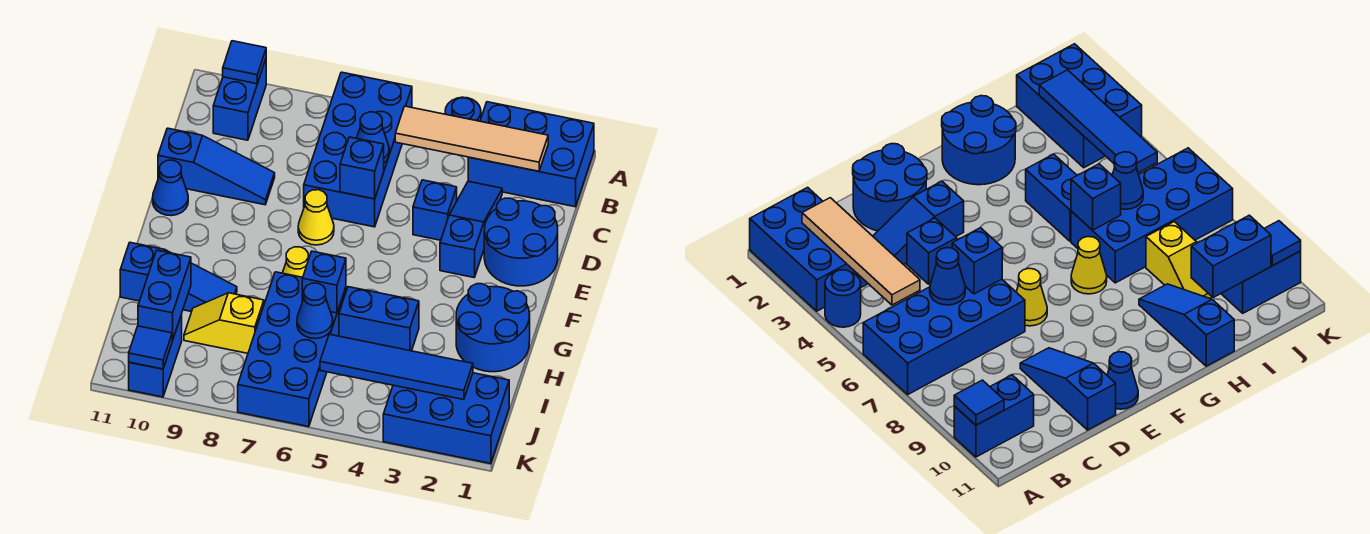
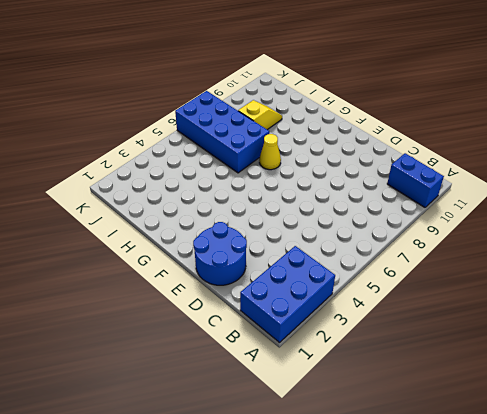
none -> blue round brick A4 level 1
none -> blue brick A6:D7 level 1
none -> blue slope C3:E3 level 1 top E

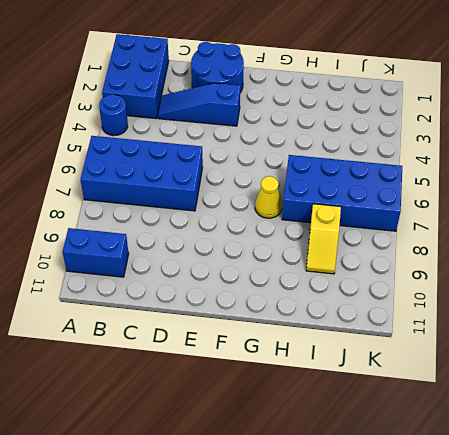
none -> blue brick D4 level 1
none -> blue slope D9:D11 level 1 top 11
none -> yellow cone E7 level 1

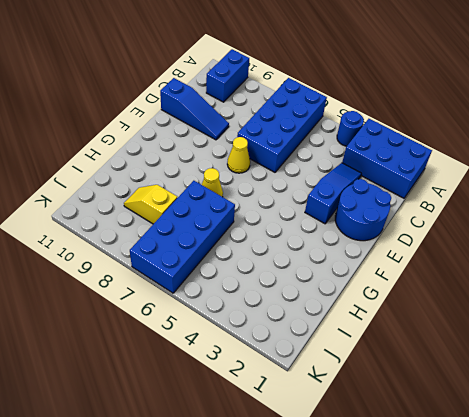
none -> blue brick D4 level 1
none -> blue cone E11 level 1
none -> blue round brick G1:H2 level 1

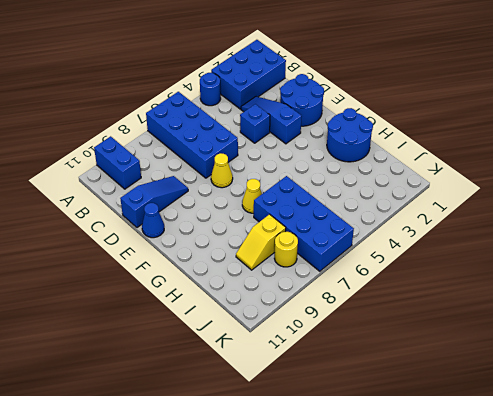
yellow round brick J8 level 1 -> none
none -> blue brick H4:H5 level 1
none -> blue slope H9:H11 level 1 top 11
none -> blue brick J1:K3 level 1

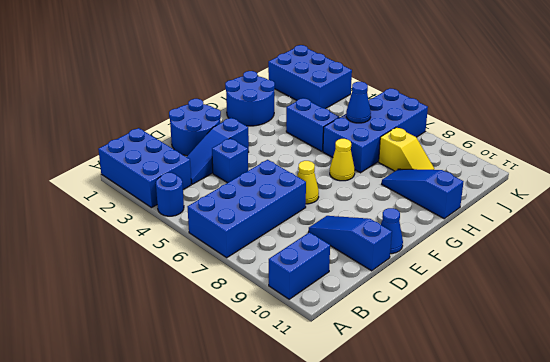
none -> blue brick J10:K10 level 1
none -> blue tile A10 level 2
none -> tan tile B2:B5 level 2

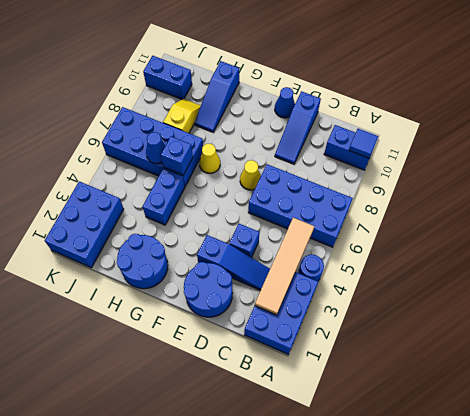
none -> blue cone C6 level 2
none -> blue brick D6 level 2
none -> blue brick I10:J10 level 2

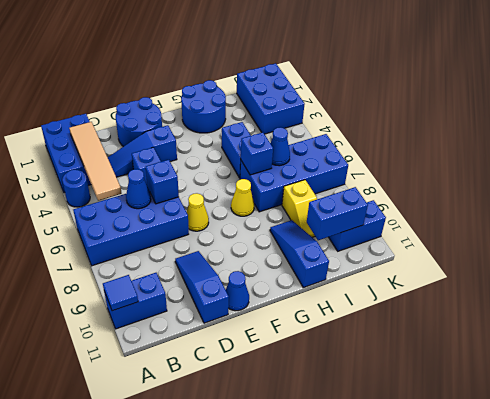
none -> blue tile J2:J5 level 2
none -> blue tile K10 level 2

